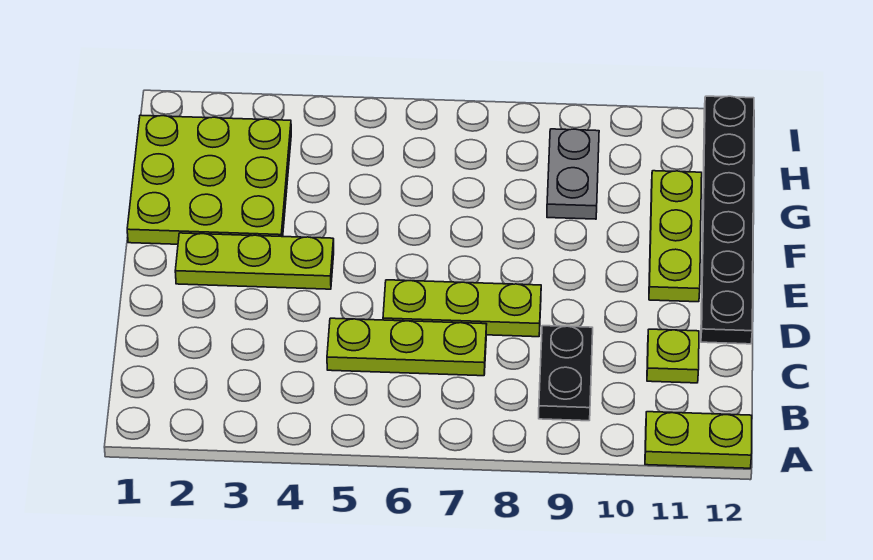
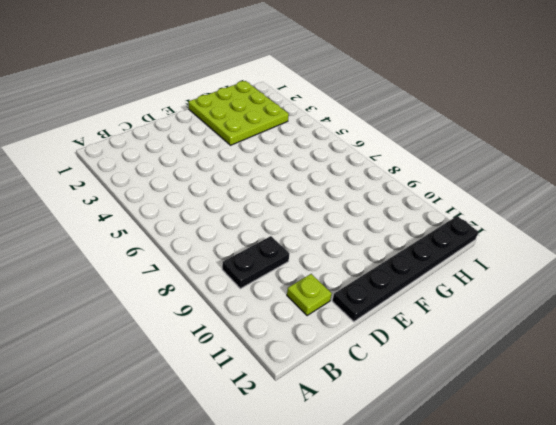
none -> lime plate A11:A12 level 1
none -> lime plate C5:C7 level 1

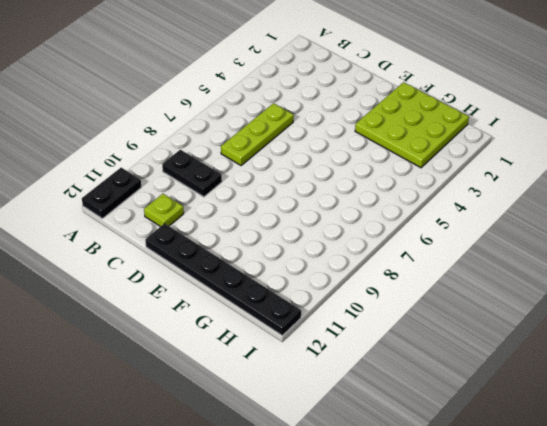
black plate A11:A12 level 1 -> lime plate A11:A12 level 1
none -> lime plate D6:D8 level 1
none -> lime plate E2:E4 level 1

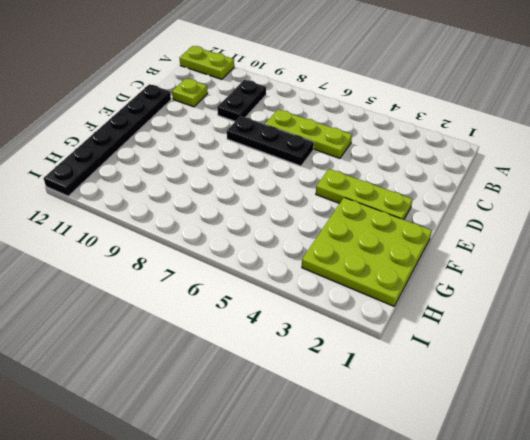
black plate D6:D8 level 1 -> lime plate D6:D8 level 1
none -> lime plate E11:G11 level 1
none -> grey plate G9:H9 level 1

